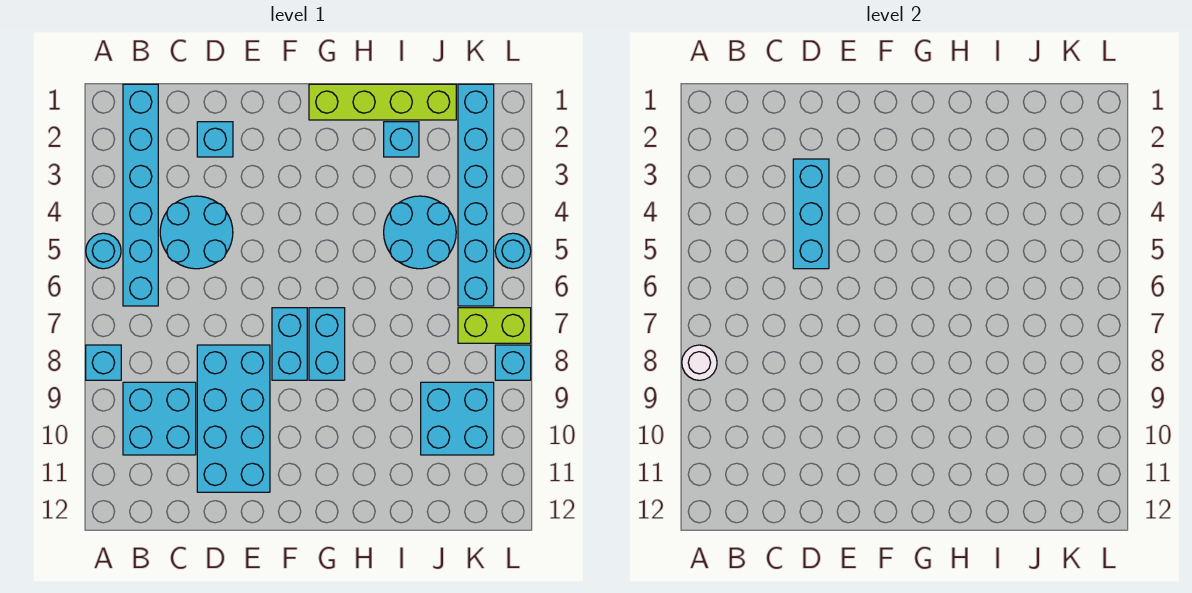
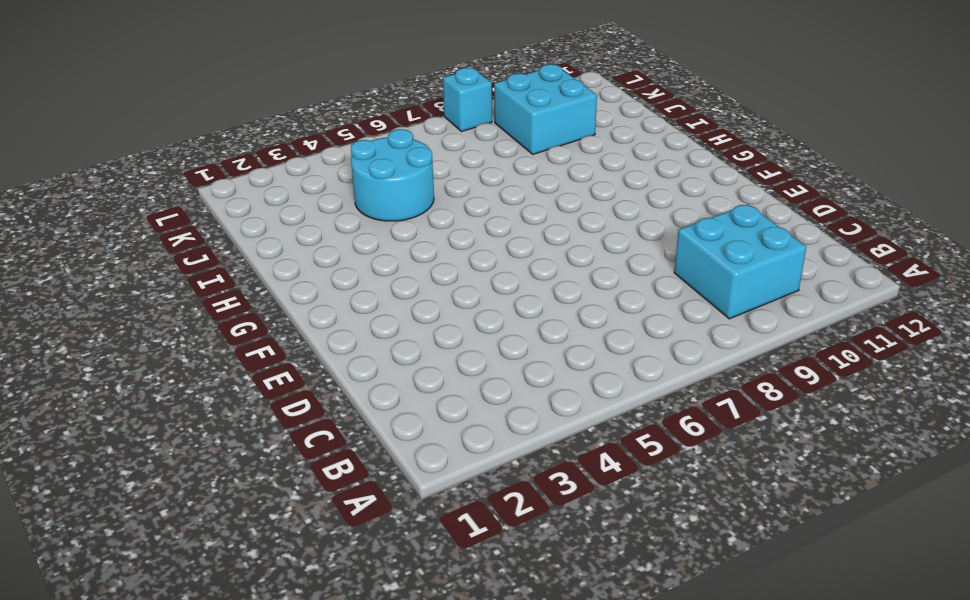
none -> cyan round brick A5 level 1
none -> cyan brick A8 level 1
none -> cyan brick B1:B6 level 1

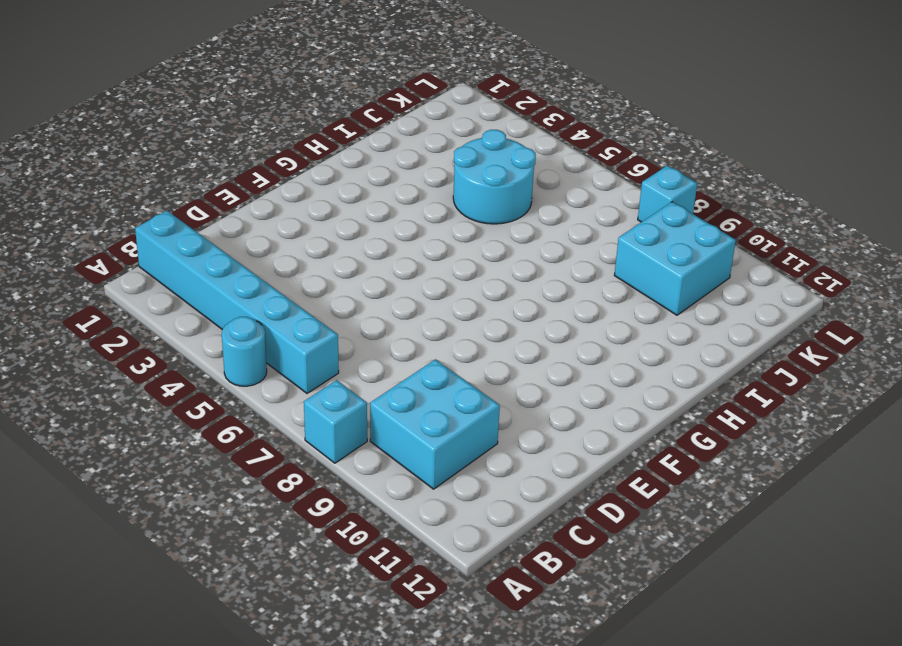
none -> cyan round brick C4:D5 level 1
none -> cyan brick D2 level 1
none -> cyan brick D8:E11 level 1

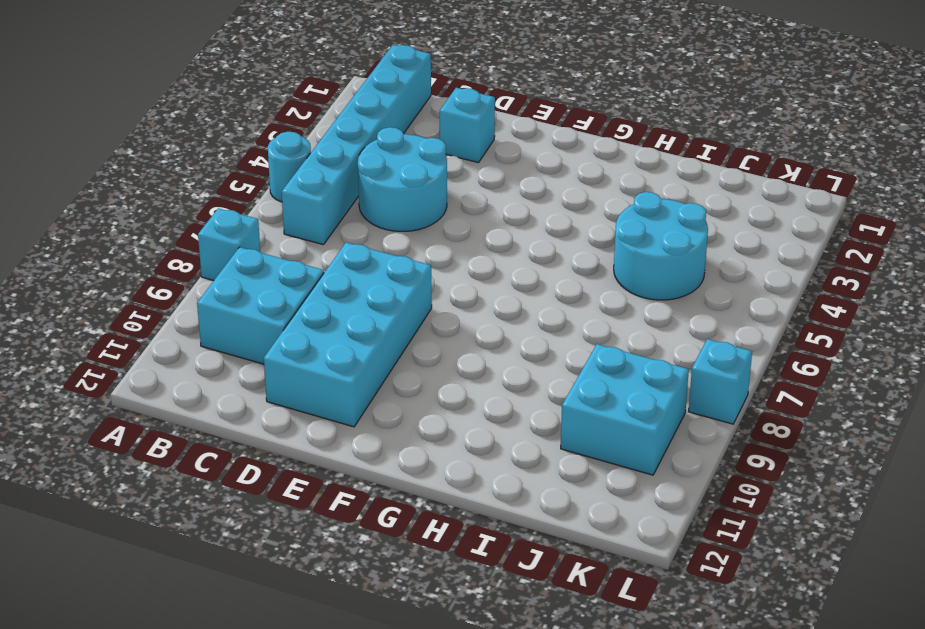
none -> cyan brick F7:F8 level 1
none -> lime brick G1:J1 level 1
none -> cyan brick G7:G8 level 1

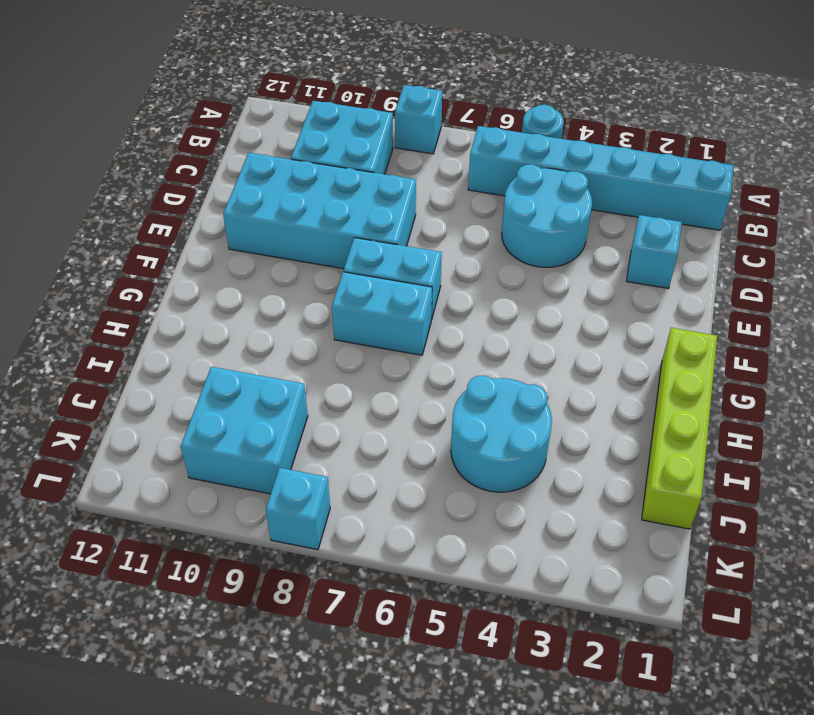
none -> cyan brick I2 level 1
none -> cyan brick K1:K6 level 1
none -> lime brick K7:L7 level 1

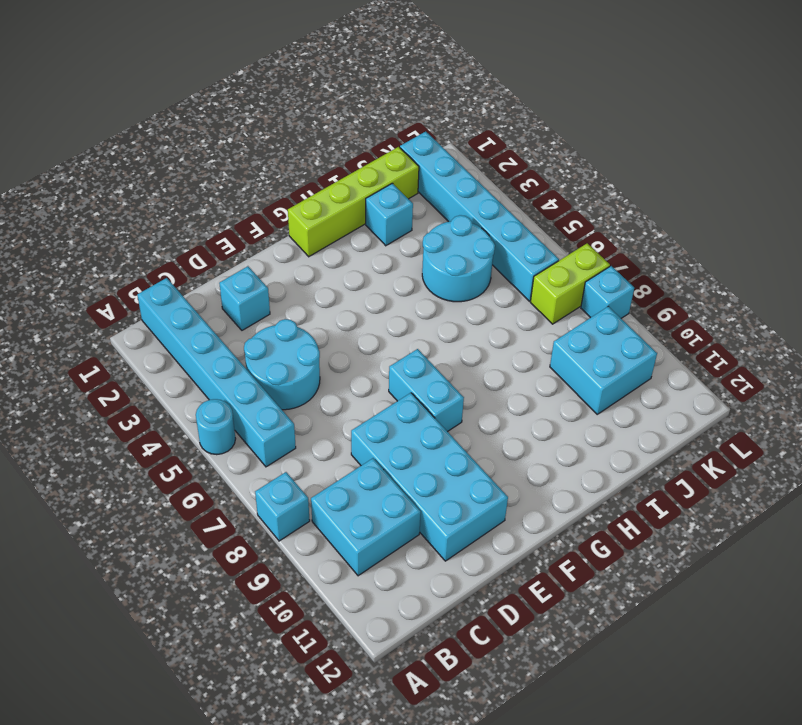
none -> cyan brick G7:G8 level 1
none -> cyan round brick L5 level 1
none -> white round brick A8 level 2

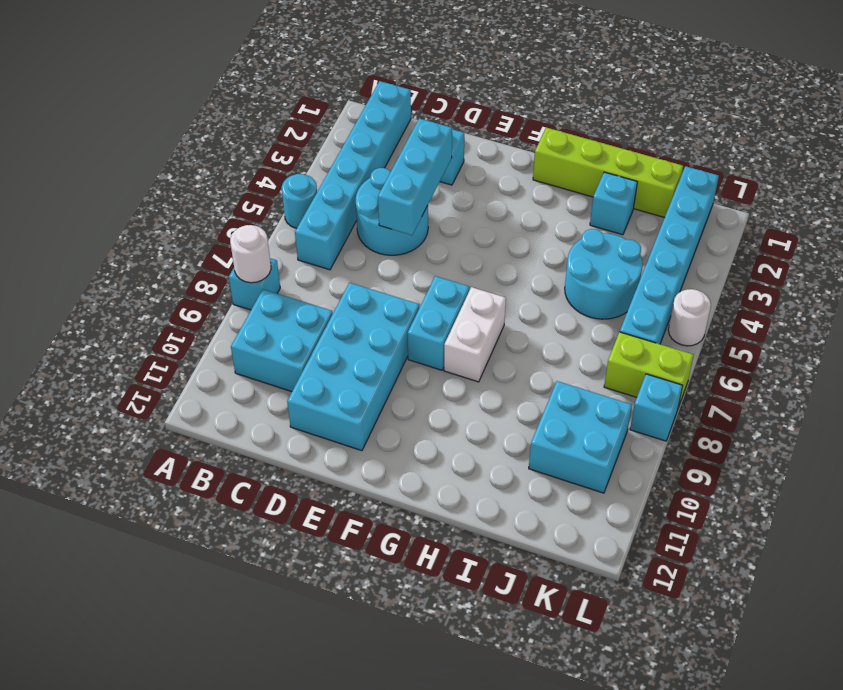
white brick G7:G8 level 1 -> cyan brick G7:G8 level 1
white round brick L5 level 1 -> cyan round brick L5 level 1

